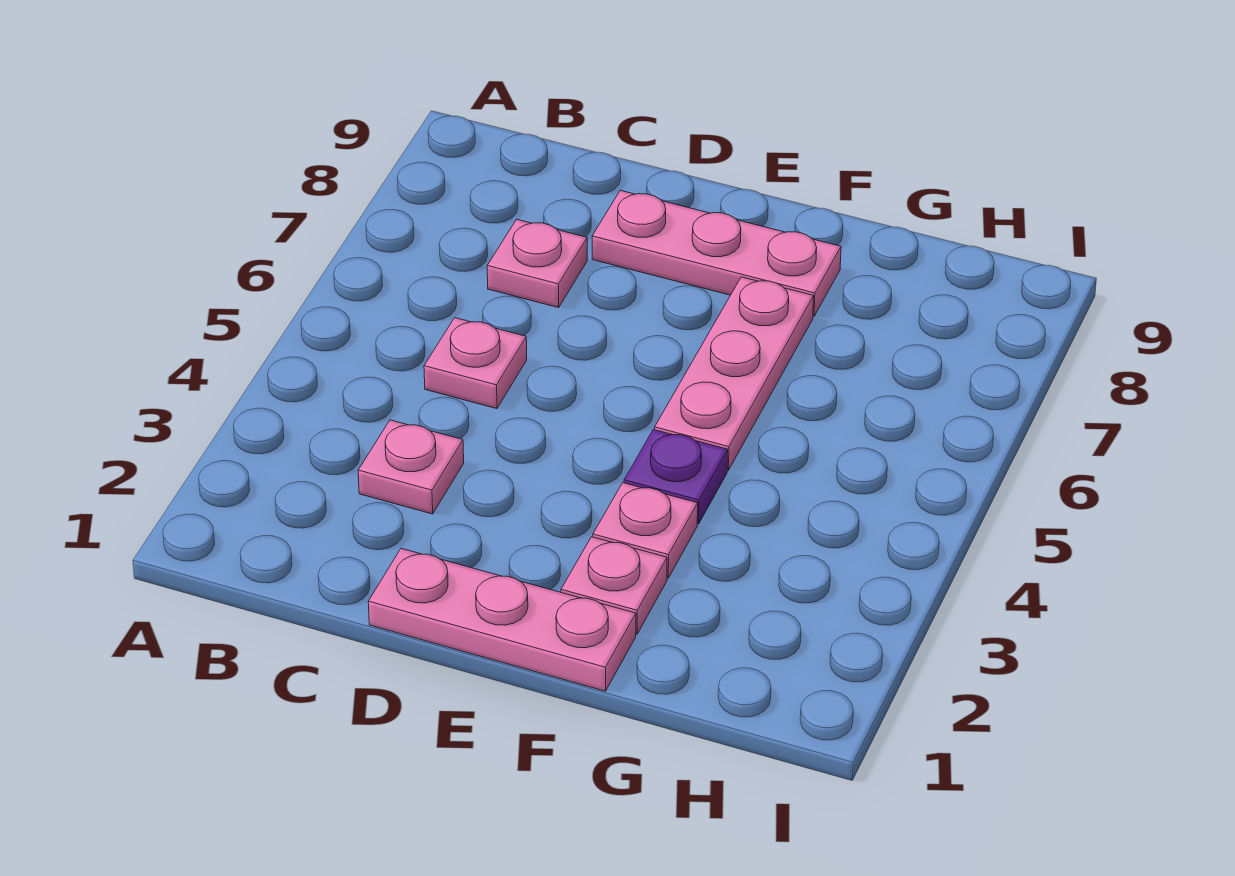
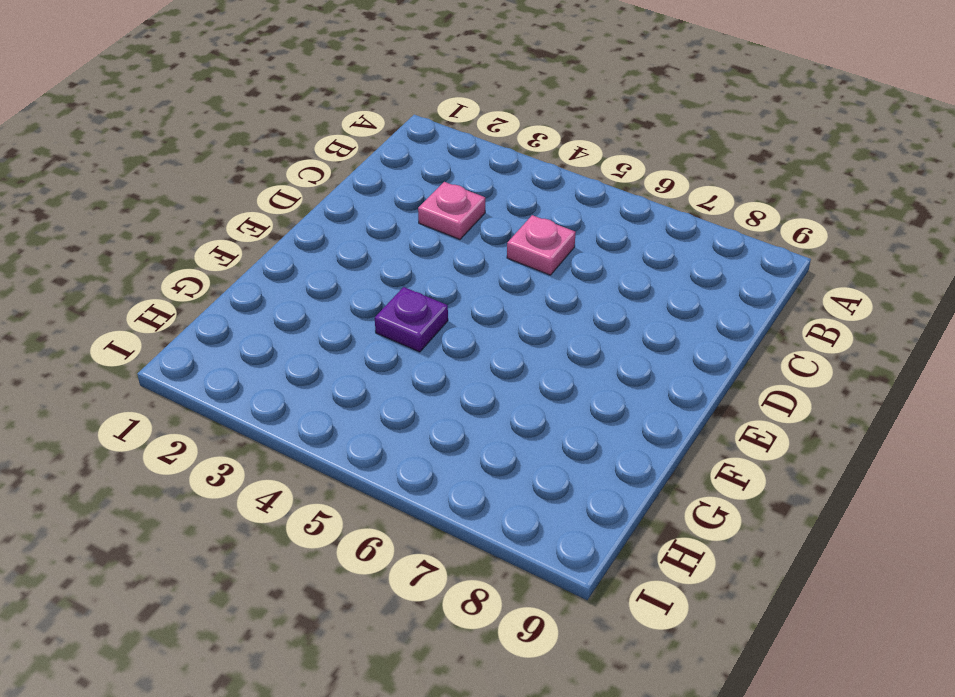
none -> pink plate C7 level 1
none -> pink plate D1:F1 level 1

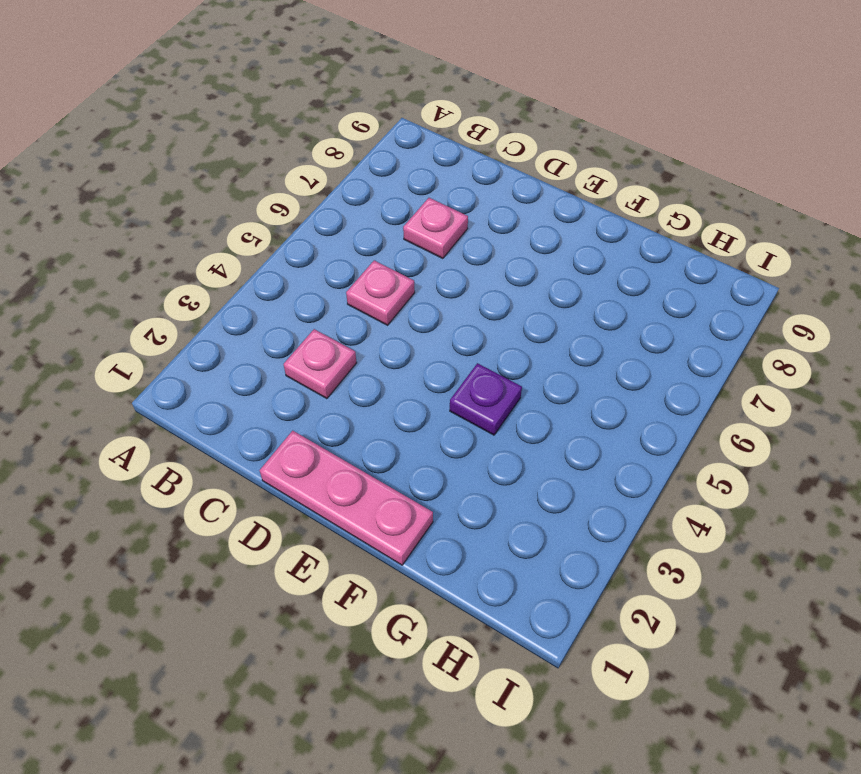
none -> pink plate D8:F8 level 1
none -> pink plate F2 level 1

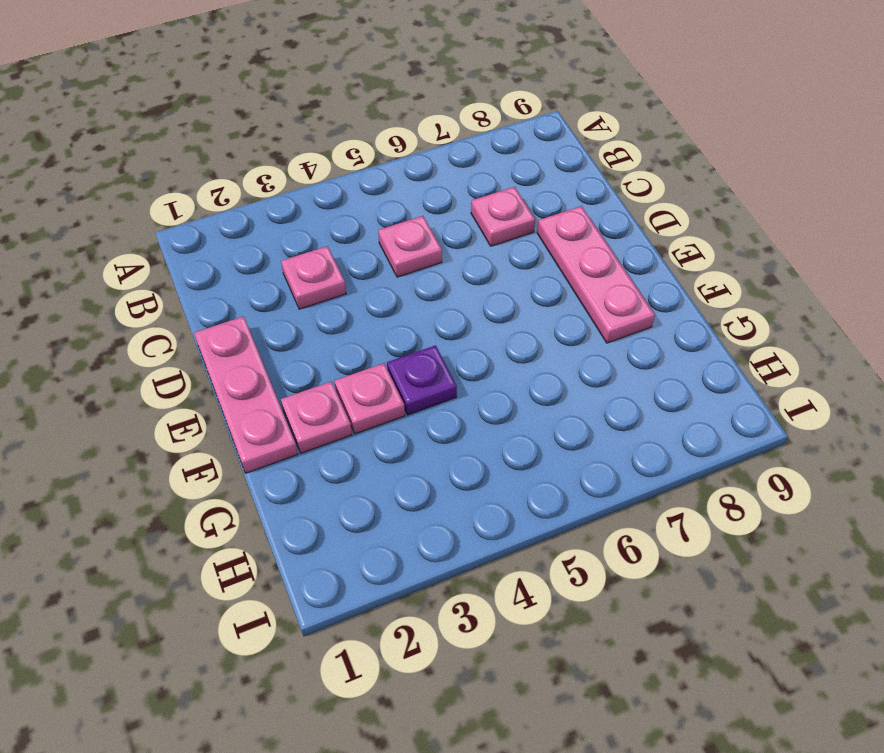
none -> pink plate F5:F7 level 1

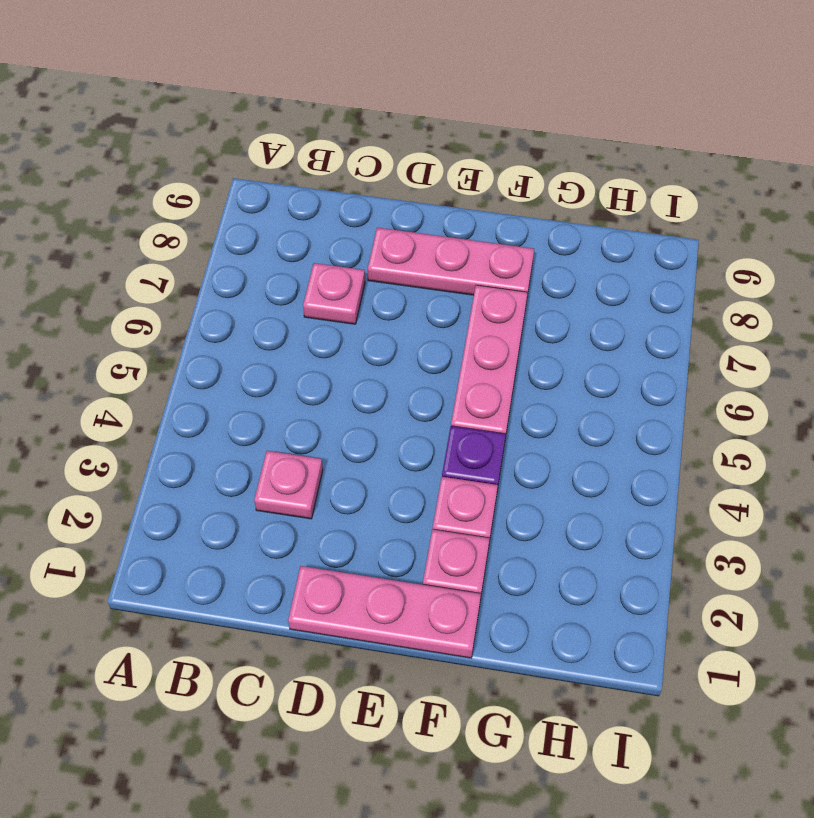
none -> pink plate C5 level 1

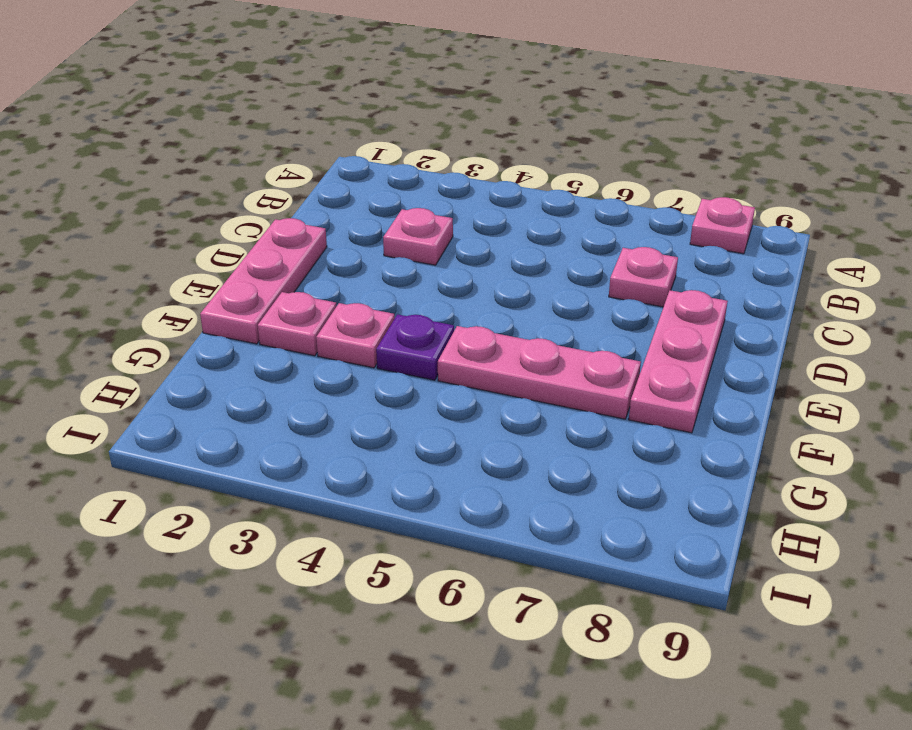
pink plate A8 level 1 -> pink plate C5 level 1

